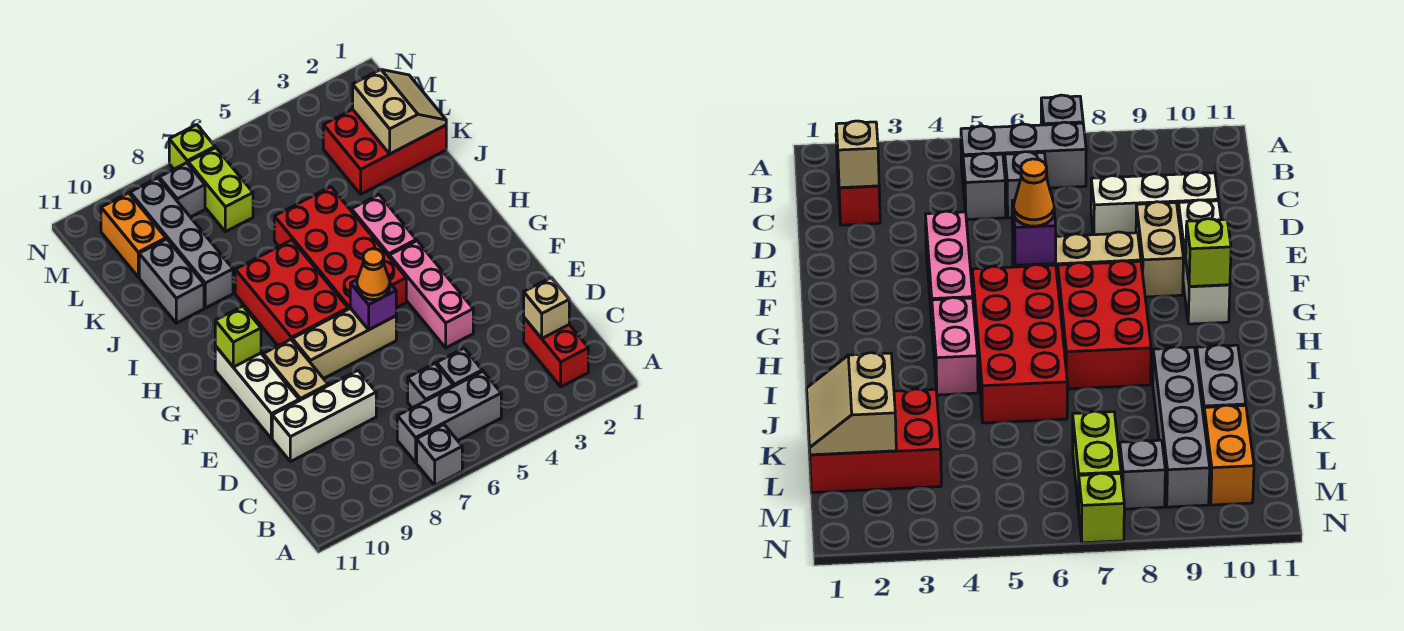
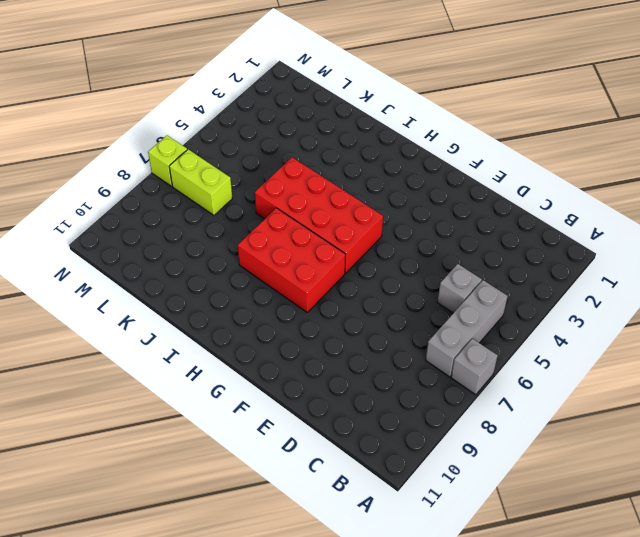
none -> red brick B2:C2 level 1
none -> grey brick C6 level 1
none -> white brick D8:D10 level 1

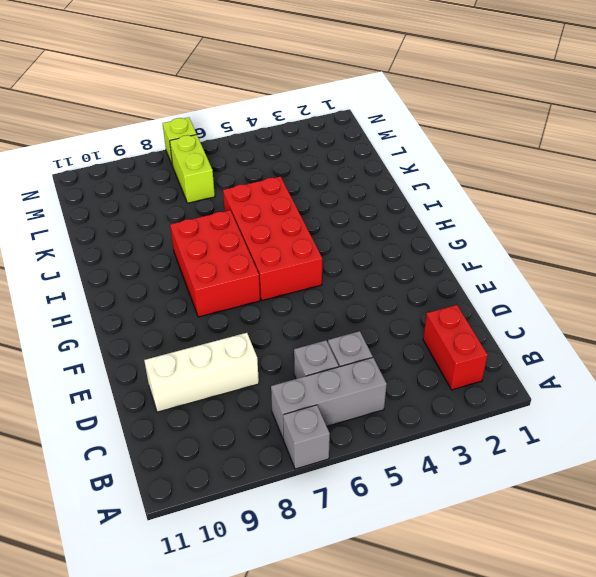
none -> pink brick E4:G4 level 1
none -> tan brick E9:F9 level 1
none -> white brick E10:G10 level 1

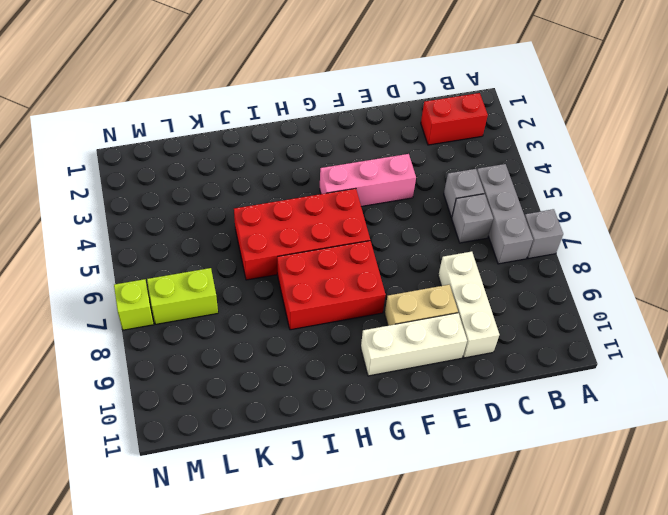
none -> tan brick F6:F8 level 1
none -> pink brick H4:I4 level 1
none -> grey brick J9:M9 level 1

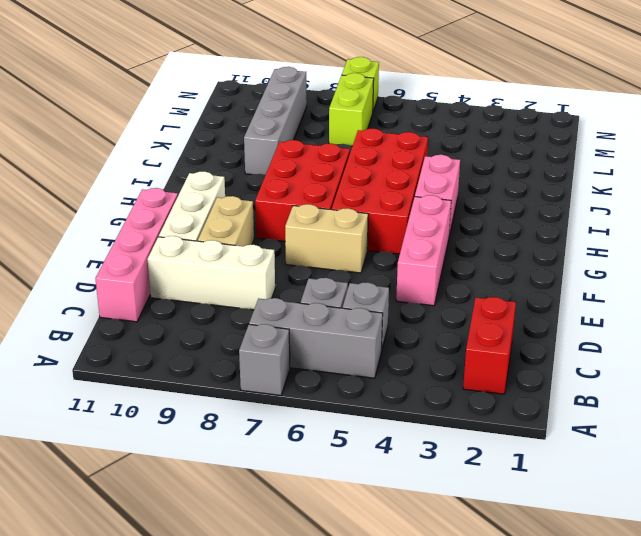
pink brick C11:F11 level 1 -> none
tan brick F6:F7 level 1 -> tan brick F6:F8 level 1
none -> grey brick J10:K10 level 1
none -> red brick K1:L3 level 1
none -> orange brick L10:M10 level 1

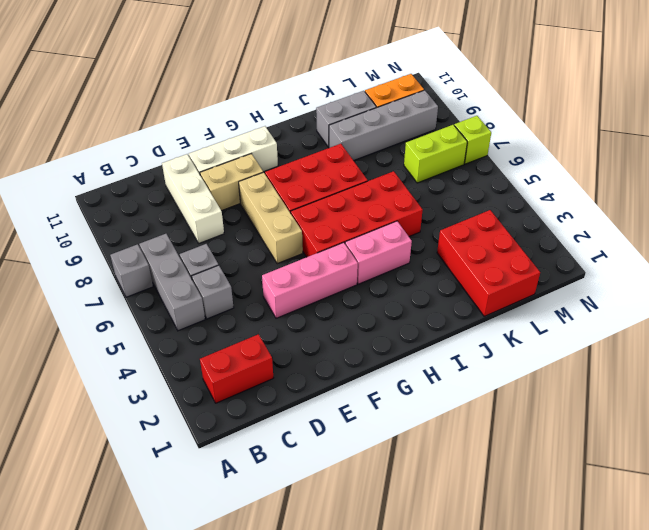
none -> grey brick M8 level 1
none -> tan brick C2 level 2
none -> purple brick F6 level 2

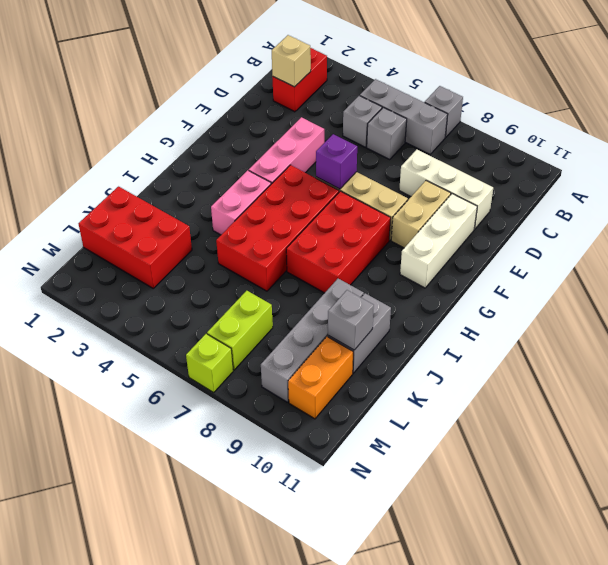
grey brick K10 level 2 -> grey brick M8 level 1
none -> lime brick G10 level 2
none -> tan slope K1:L2 level 2 top 2
none -> orange cone F6 level 3

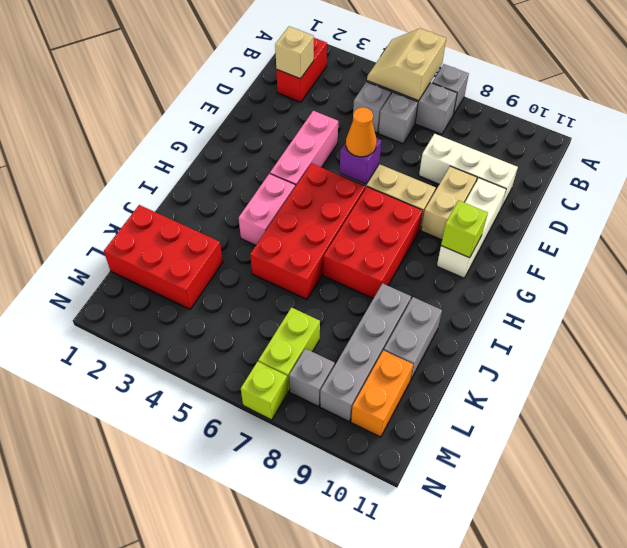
tan slope A5:B6 level 2 top 6 -> tan slope K1:L2 level 2 top 2

